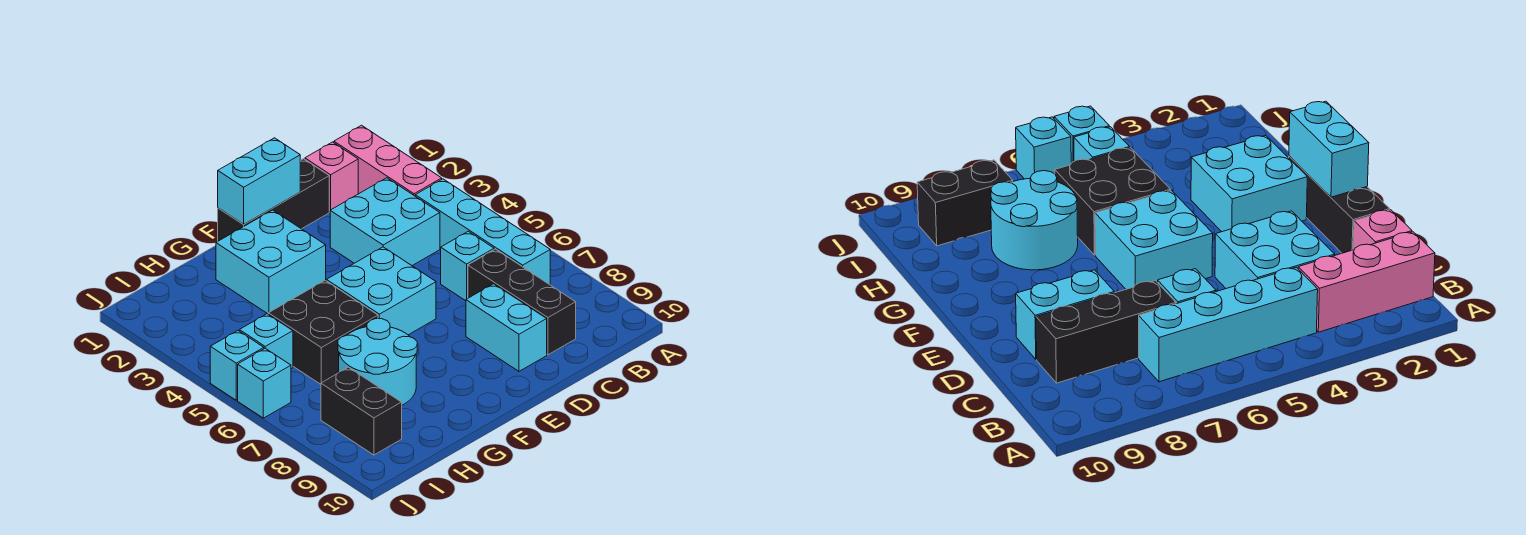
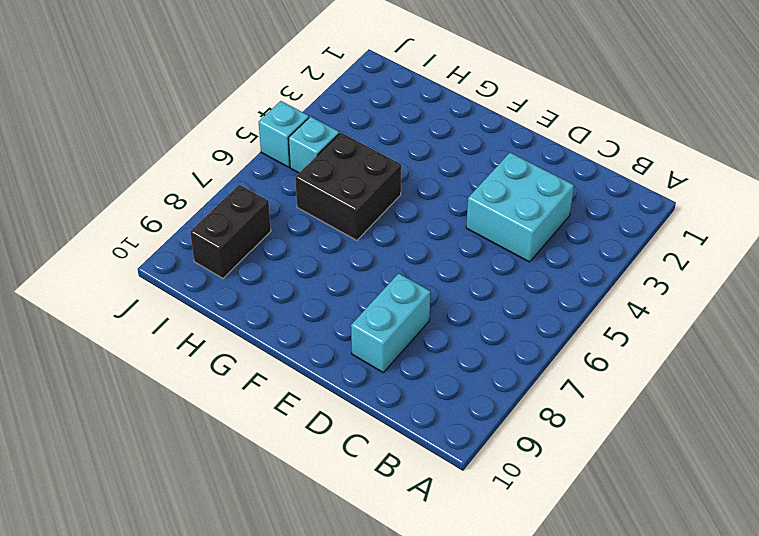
none -> pink brick B1:B3 level 1
none -> cyan brick B4:B7 level 1
none -> pink brick C1 level 1

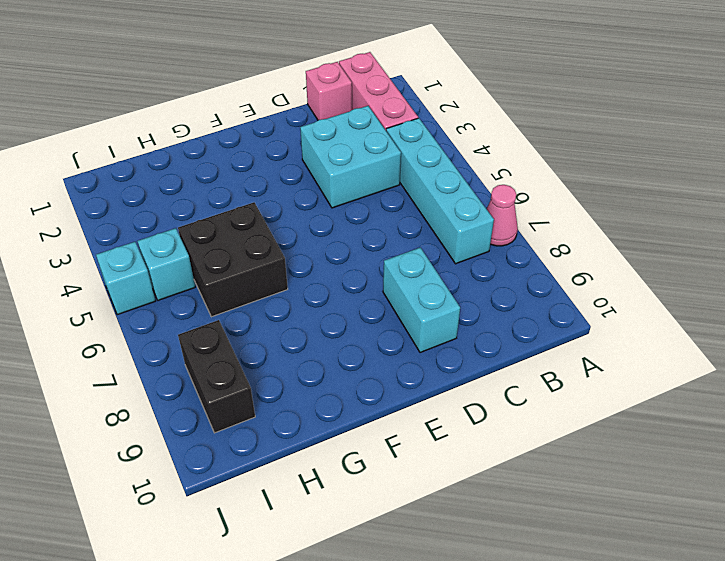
pink cone A7 level 1 -> none
none -> cyan brick C6 level 1
none -> black brick C7:C9 level 1
none -> black brick D1:F1 level 1

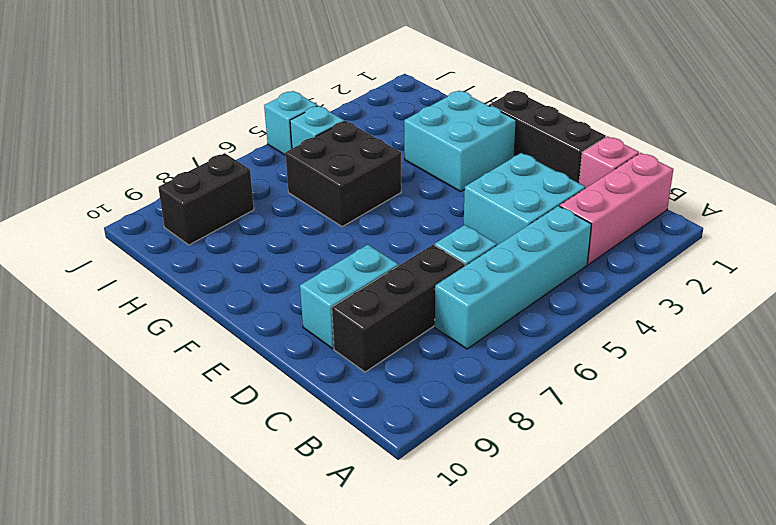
none -> cyan brick E5:F6 level 1
none -> cyan round brick G7:H8 level 1
none -> cyan brick J6 level 1

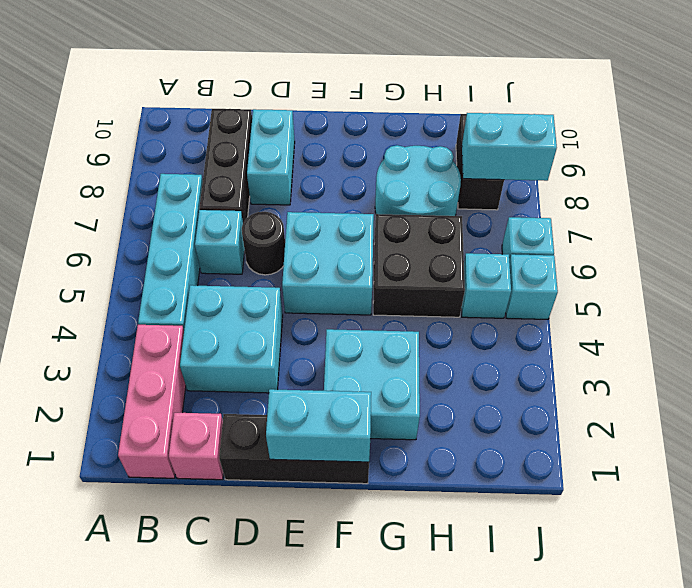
black round brick D6 level 1 -> none
cyan brick I8:J8 level 2 -> none

